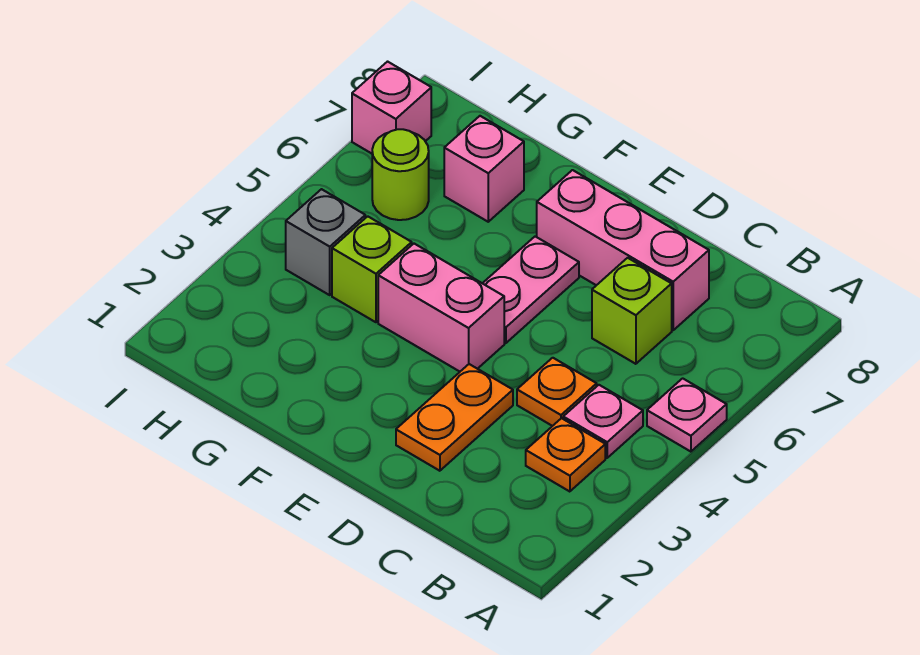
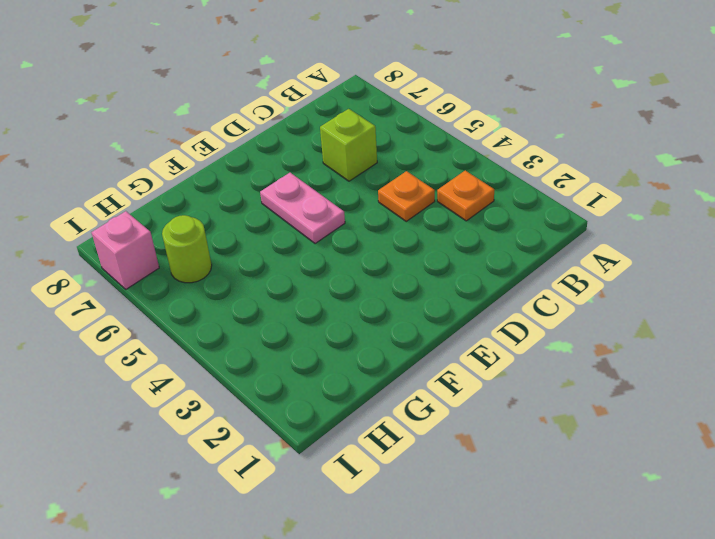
none -> pink plate A5 level 1
none -> pink plate B4 level 1
none -> pink brick C7:E7 level 1

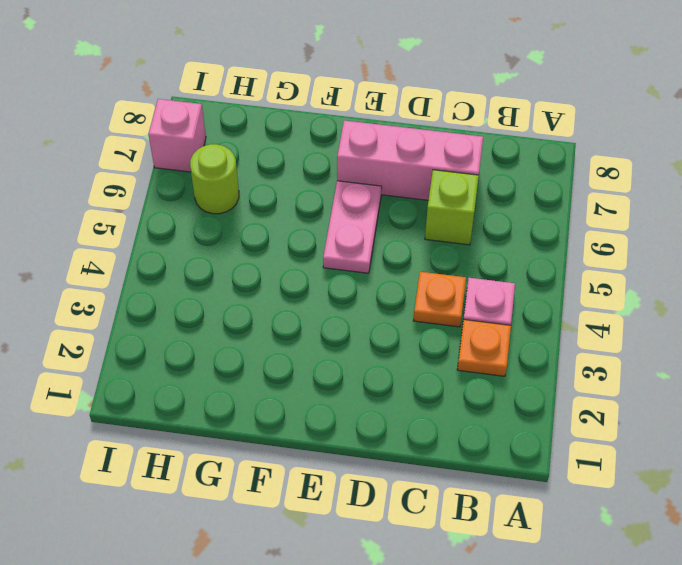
none -> pink plate A5 level 1
none -> orange plate D2:D3 level 1
none -> pink brick E4:F4 level 1

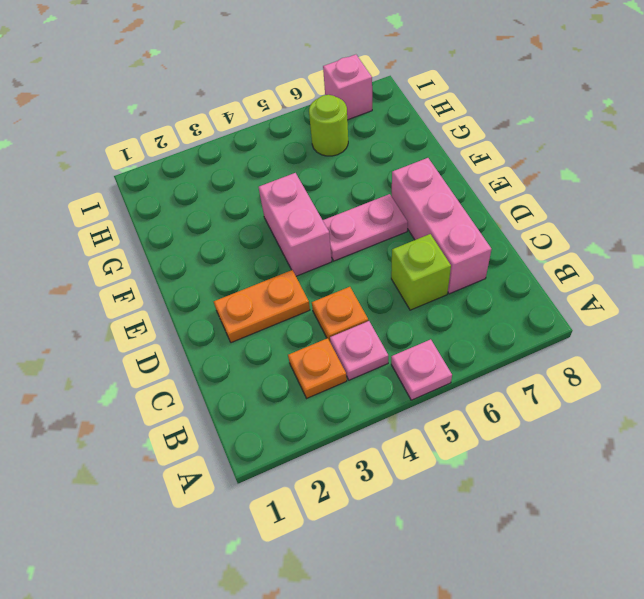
none -> lime brick G4 level 1
none -> pink brick G7 level 1
none -> grey brick H4 level 1

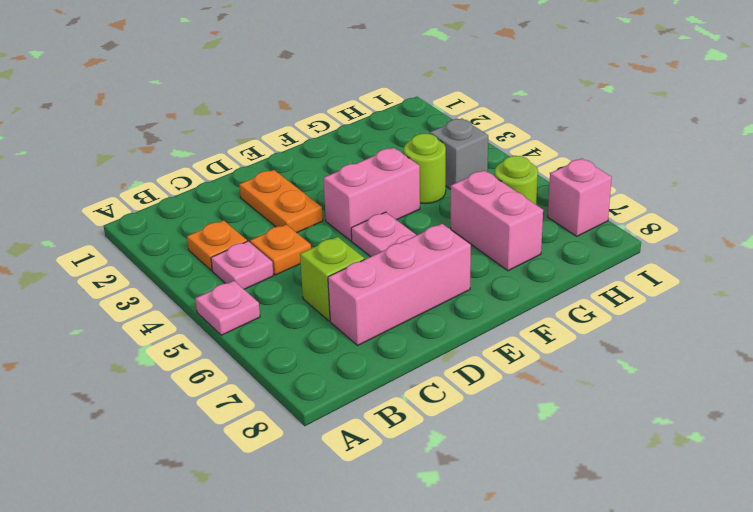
lime round brick G4 level 1 -> lime brick G4 level 1
pink brick G6:G7 level 1 -> pink brick G7 level 1

